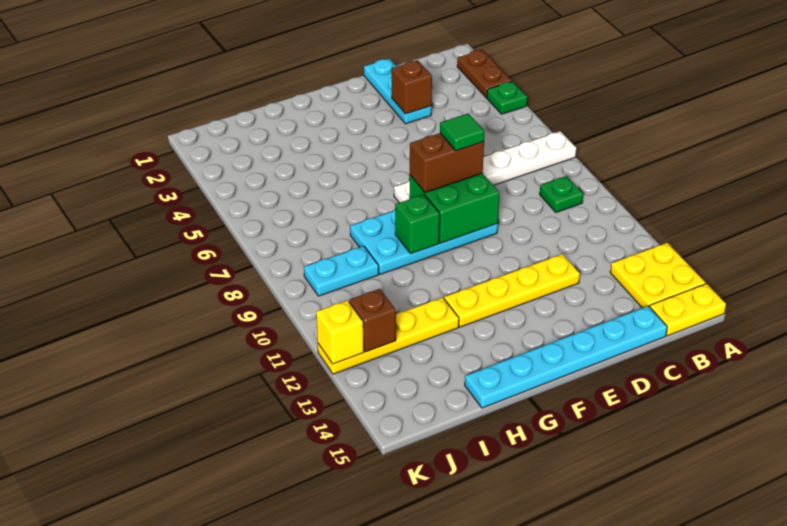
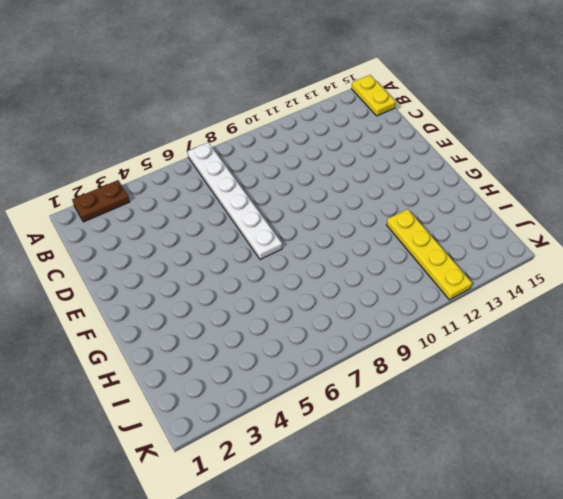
none -> green plate A4 level 1
none -> yellow plate A13:B14 level 1
none -> green plate B9 level 1

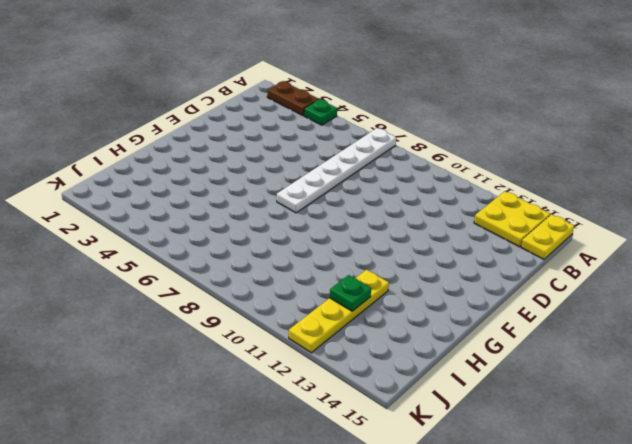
green plate I12 level 2 -> green plate B9 level 1
none -> cyan plate C15:H15 level 1
none -> cyan plate D1:D3 level 1
none -> yellow plate D12:G12 level 1

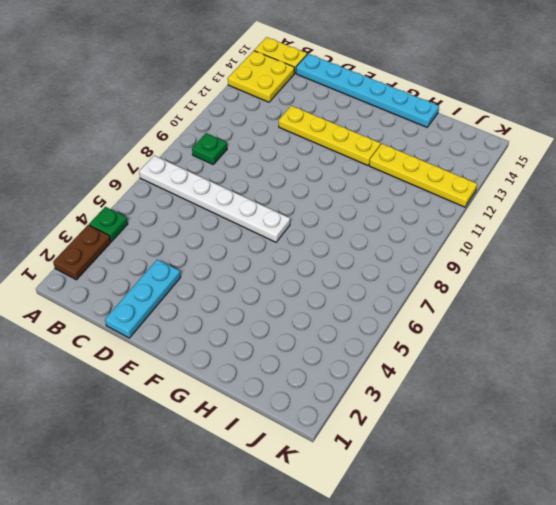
none -> cyan plate E8:H9 level 1
none -> cyan plate I9:J9 level 1
none -> brown brick D3 level 2

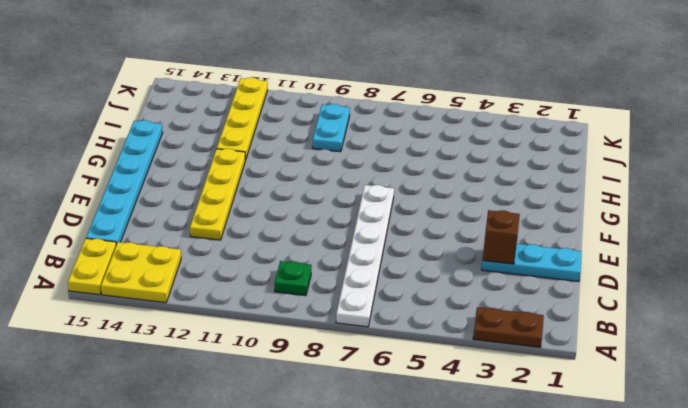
none -> green plate A4 level 1
none -> cyan plate E8:H9 level 1
none -> green brick E8:F9 level 2

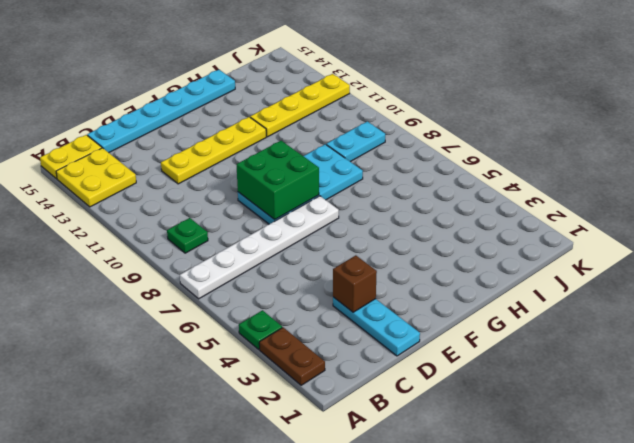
none -> green brick G9 level 2
none -> brown brick J12 level 2
none -> yellow brick K12 level 2

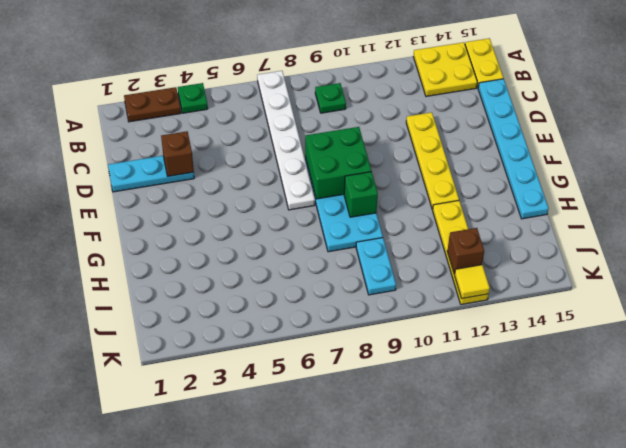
yellow tile K12 level 2 -> yellow brick K12 level 2
none -> brown brick E8:F8 level 3
none -> green tile E8 level 4

